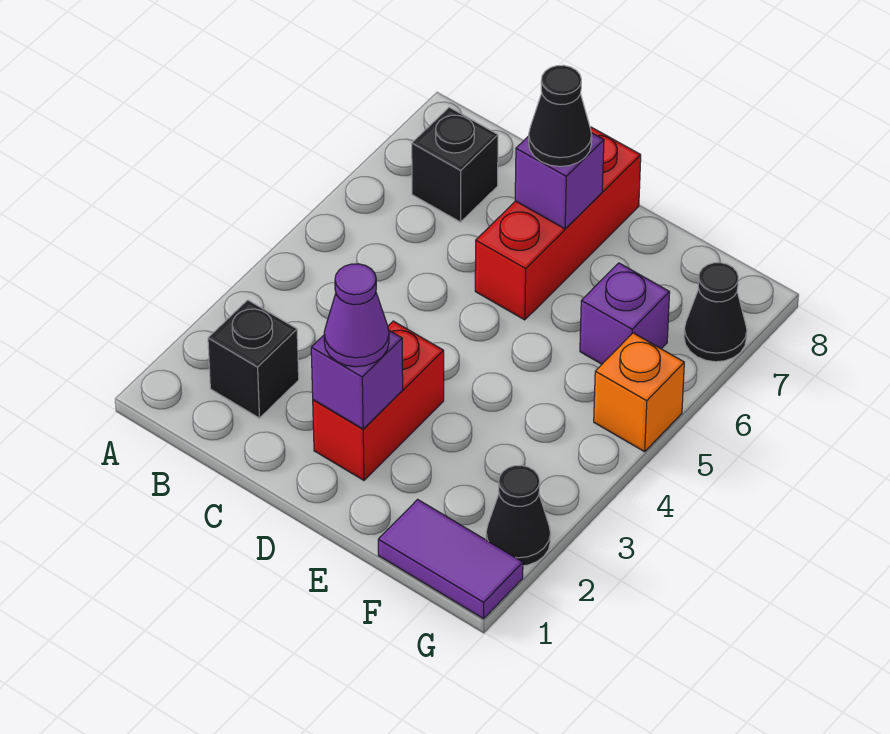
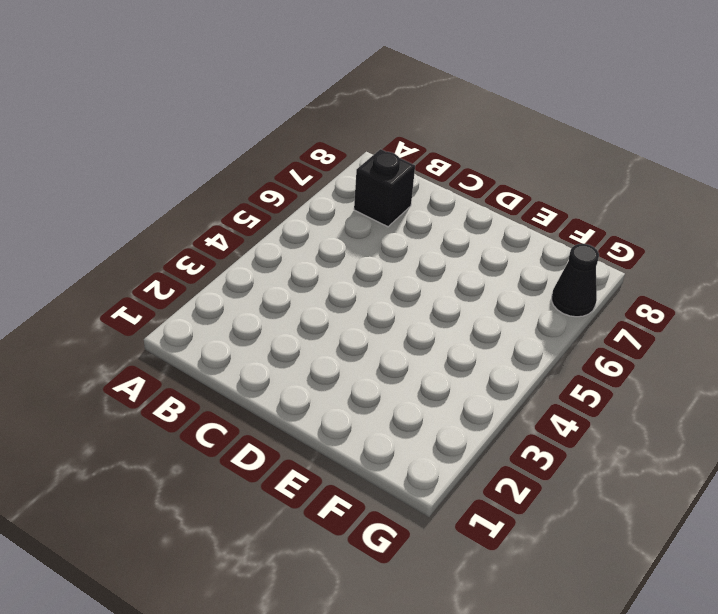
none -> black brick B2 level 1
none -> red brick D2:D3 level 1
none -> red brick D6:D8 level 1

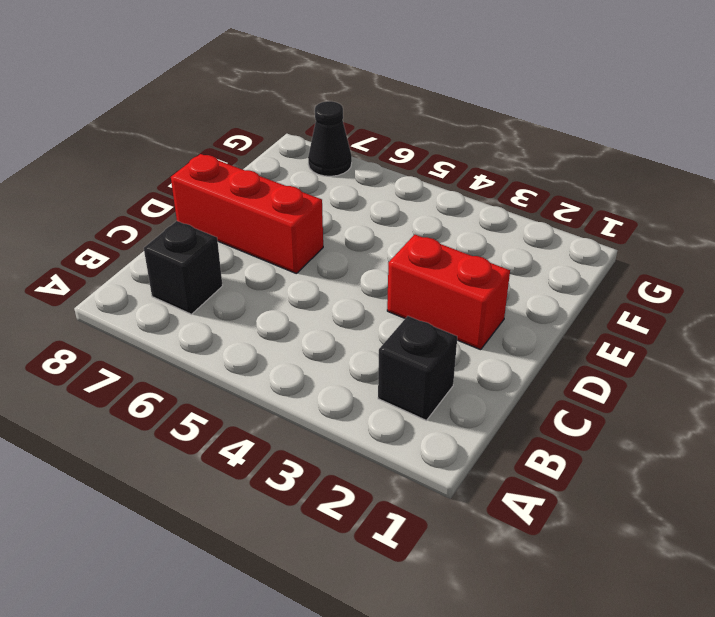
none -> purple tile F1:G1 level 1
none -> purple brick F6 level 1
none -> black cone G2 level 1

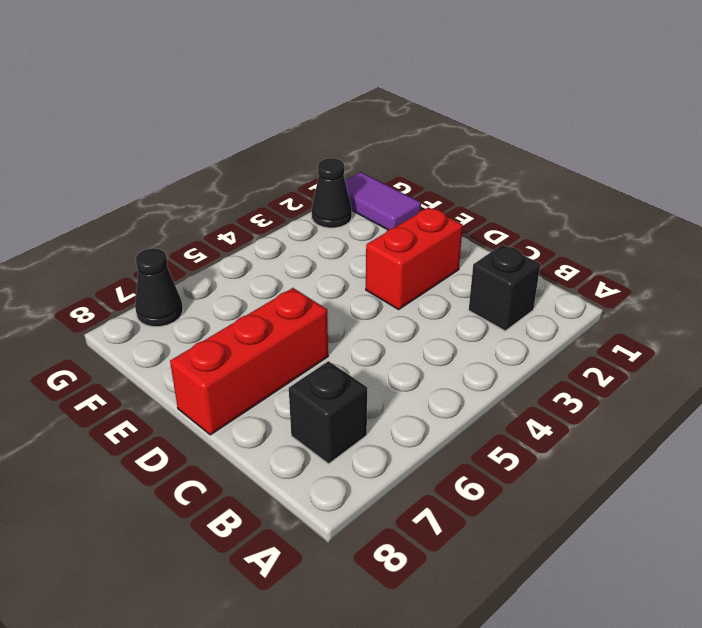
none -> purple brick F6 level 1
none -> orange brick G5 level 1
none -> purple brick D2 level 2

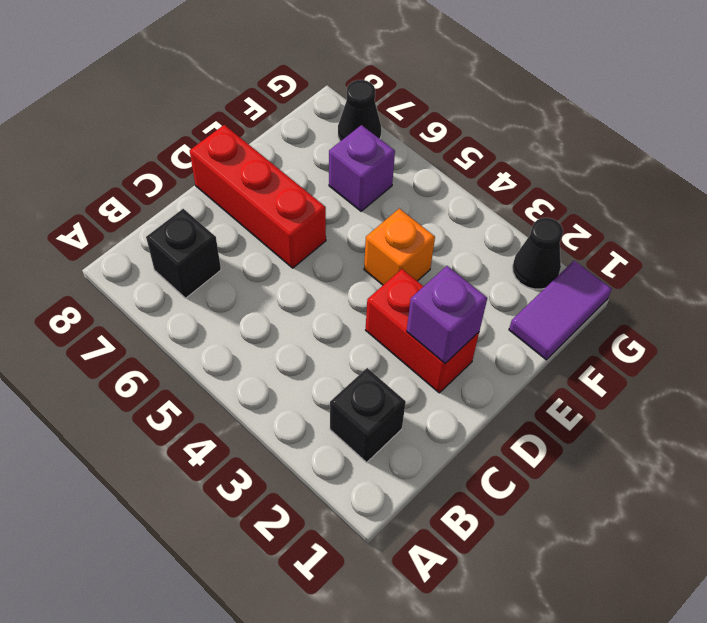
orange brick E4 level 1 -> orange brick G5 level 1
none -> purple brick D7 level 2
none -> purple cone D2 level 3
none -> black cone D7 level 3

